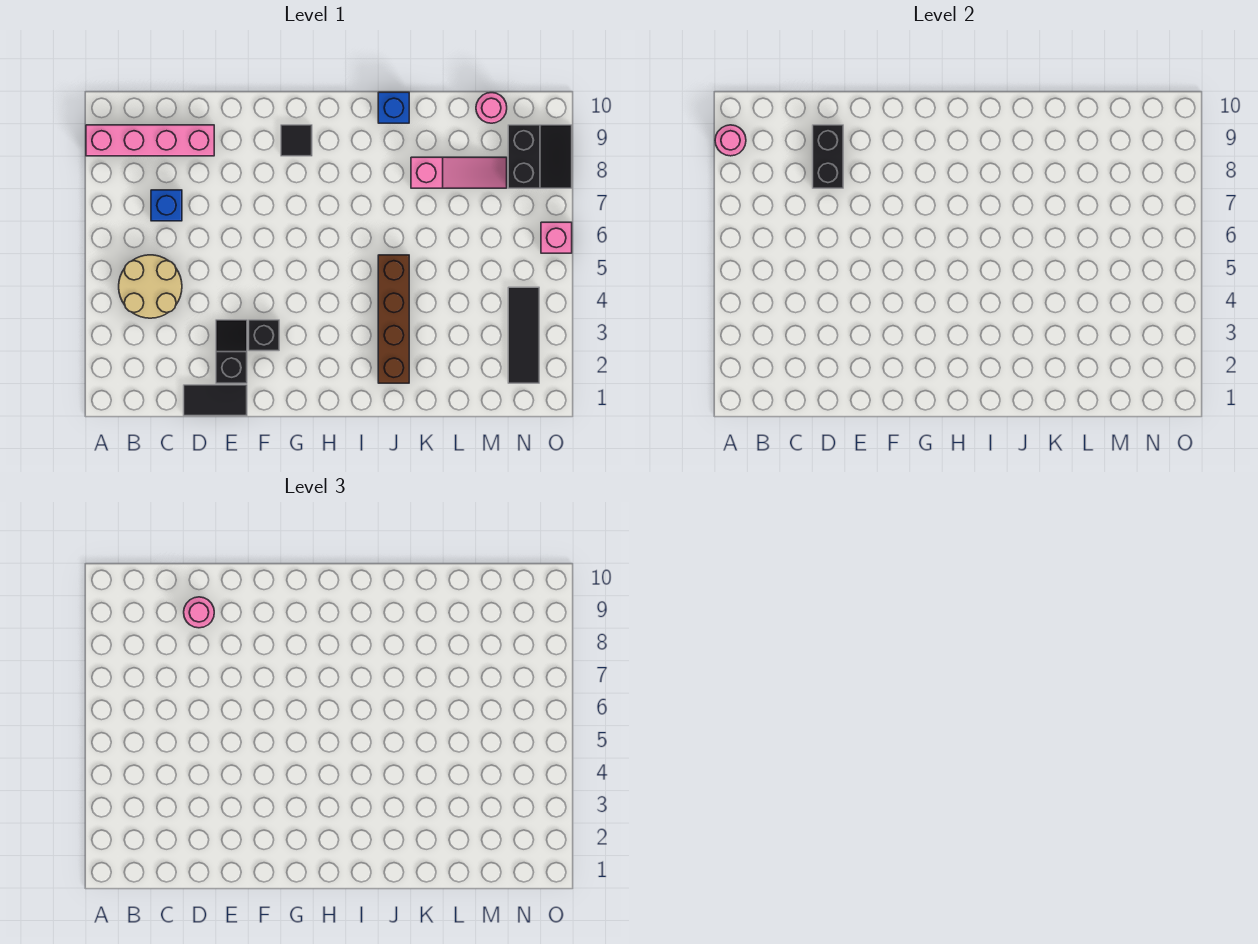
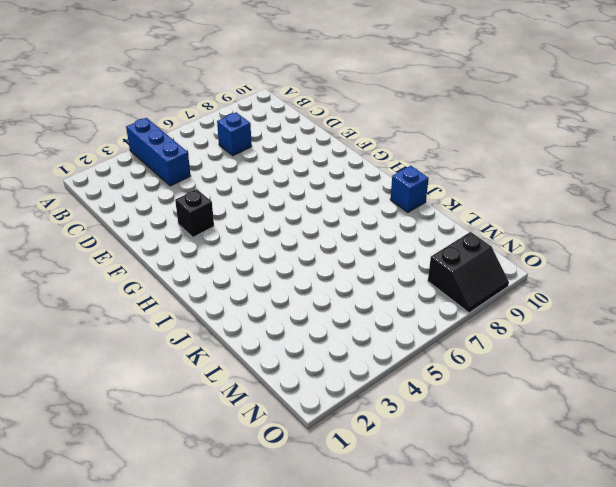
blue brick A4:C4 level 1 -> tan round brick B4:C5 level 1
none -> pink brick A9:D9 level 1
none -> black tile D1:E1 level 1
none -> black slope E2:E3 level 1 top 2

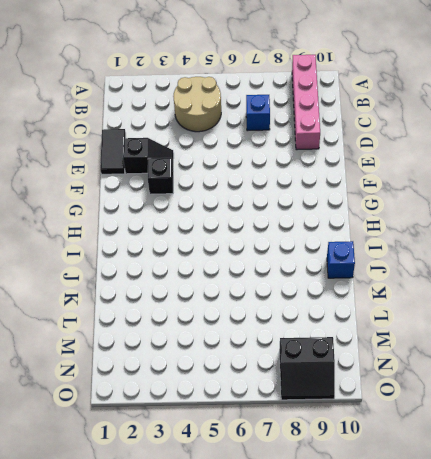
none -> black tile G9 level 1
none -> brown brick J2:J5 level 1
none -> pink slope K8:M8 level 1 top K

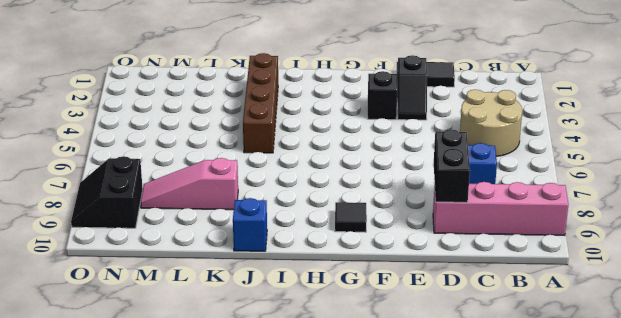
none -> pink round brick M10 level 1
none -> black tile N2:N4 level 1
none -> pink brick O6 level 1

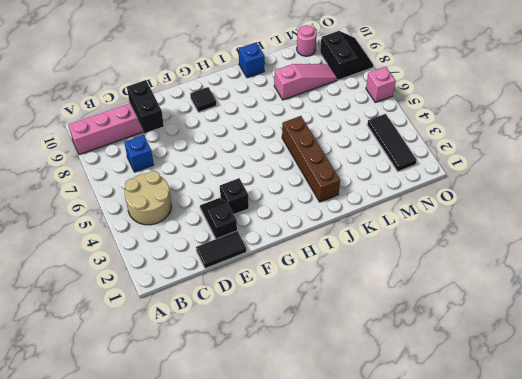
none -> pink round brick A9 level 2
none -> pink round brick D9 level 3

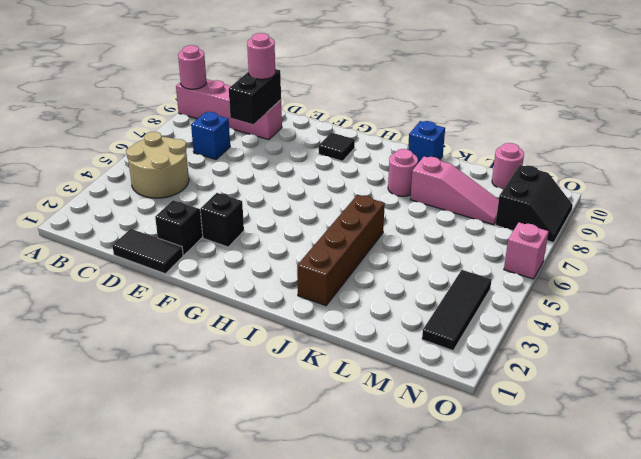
pink round brick J8 level 1 -> none

